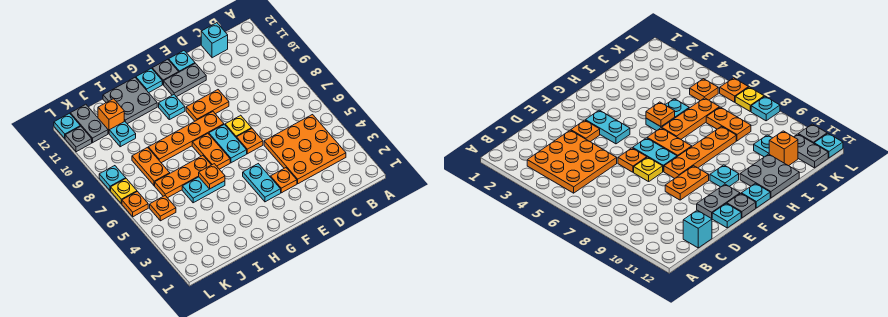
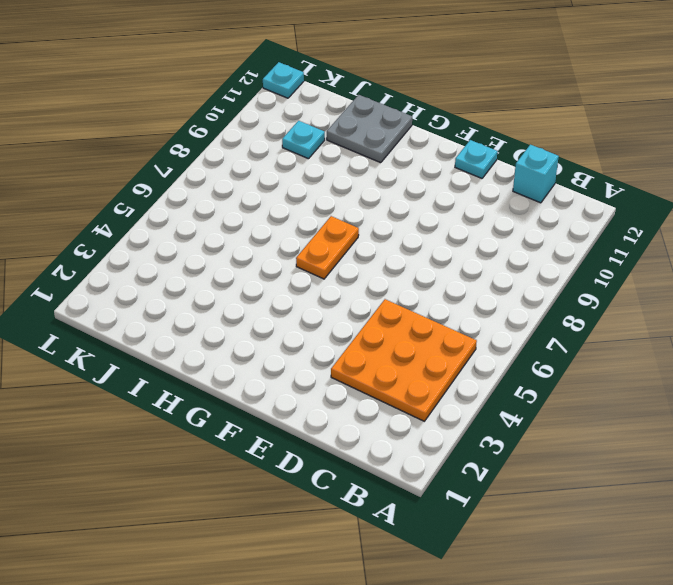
none -> orange plate E3 level 1
none -> orange plate E6 level 1
none -> yellow plate E7 level 1

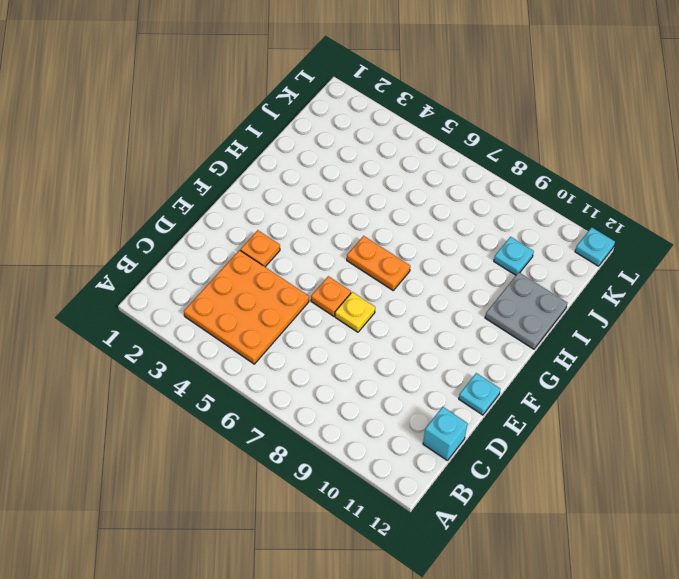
none -> orange plate E9:F9 level 1
none -> grey plate E11:F11 level 1
none -> cyan plate F3:F4 level 1

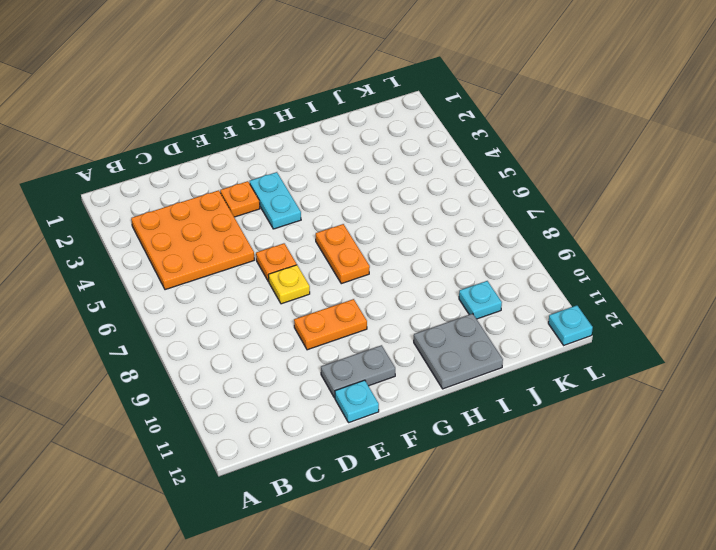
none -> cyan brick C12 level 1
none -> cyan plate F6:F7 level 1
none -> orange plate F8:I8 level 1

